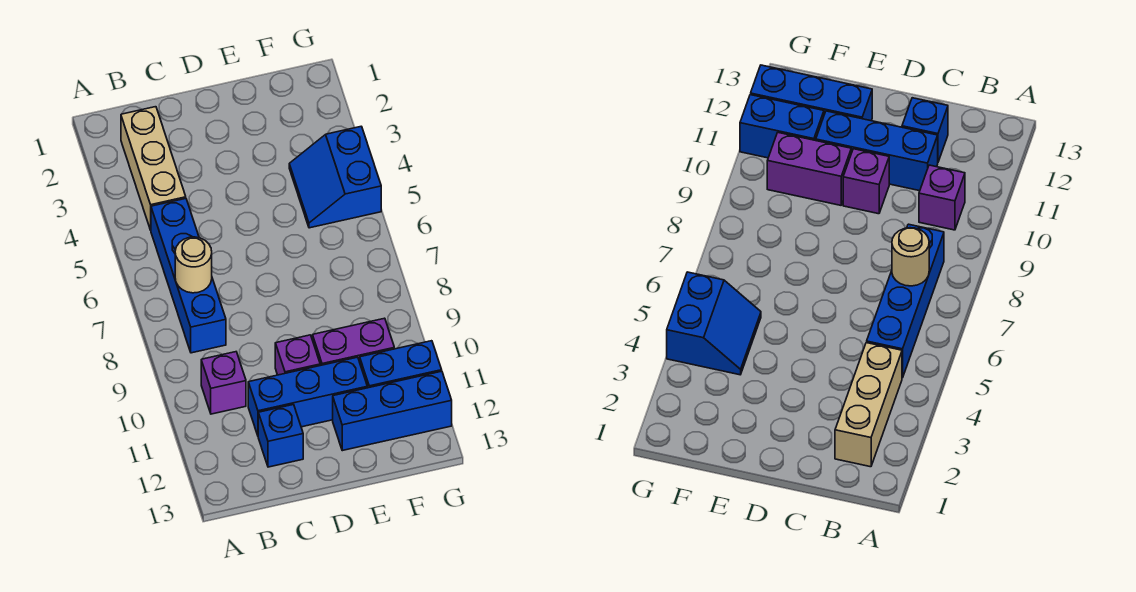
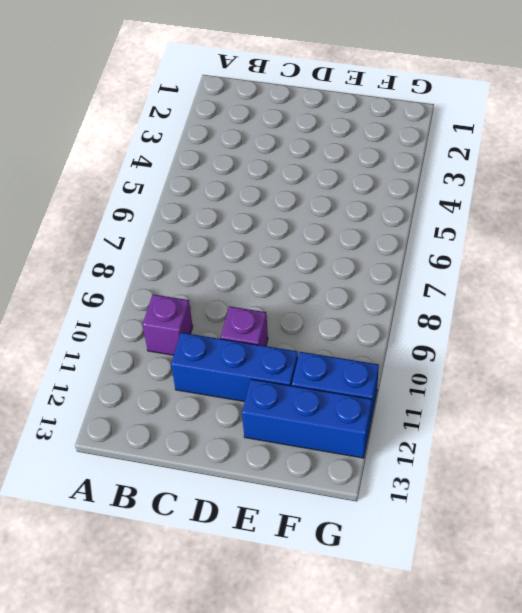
none -> tan brick B2:B4 level 1
none -> blue brick B5:B8 level 1

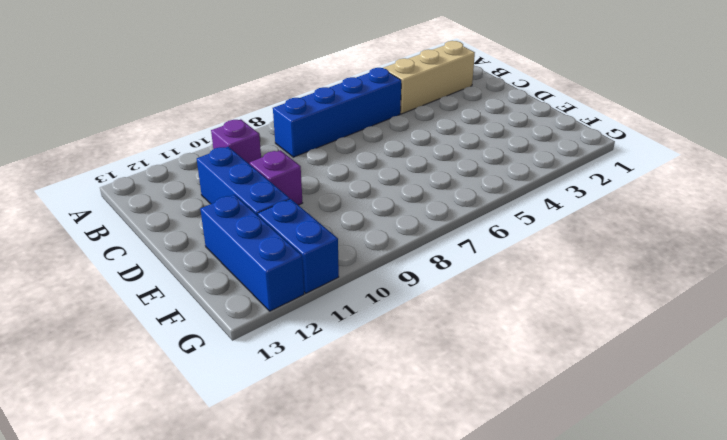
none -> blue brick C12 level 1
none -> purple brick E10:F10 level 1

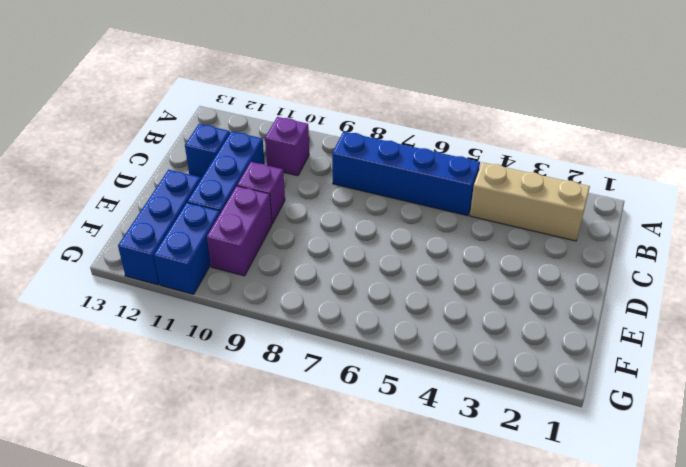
none -> blue slope F4:G5 level 1 top G
none -> tan round brick B7 level 2

